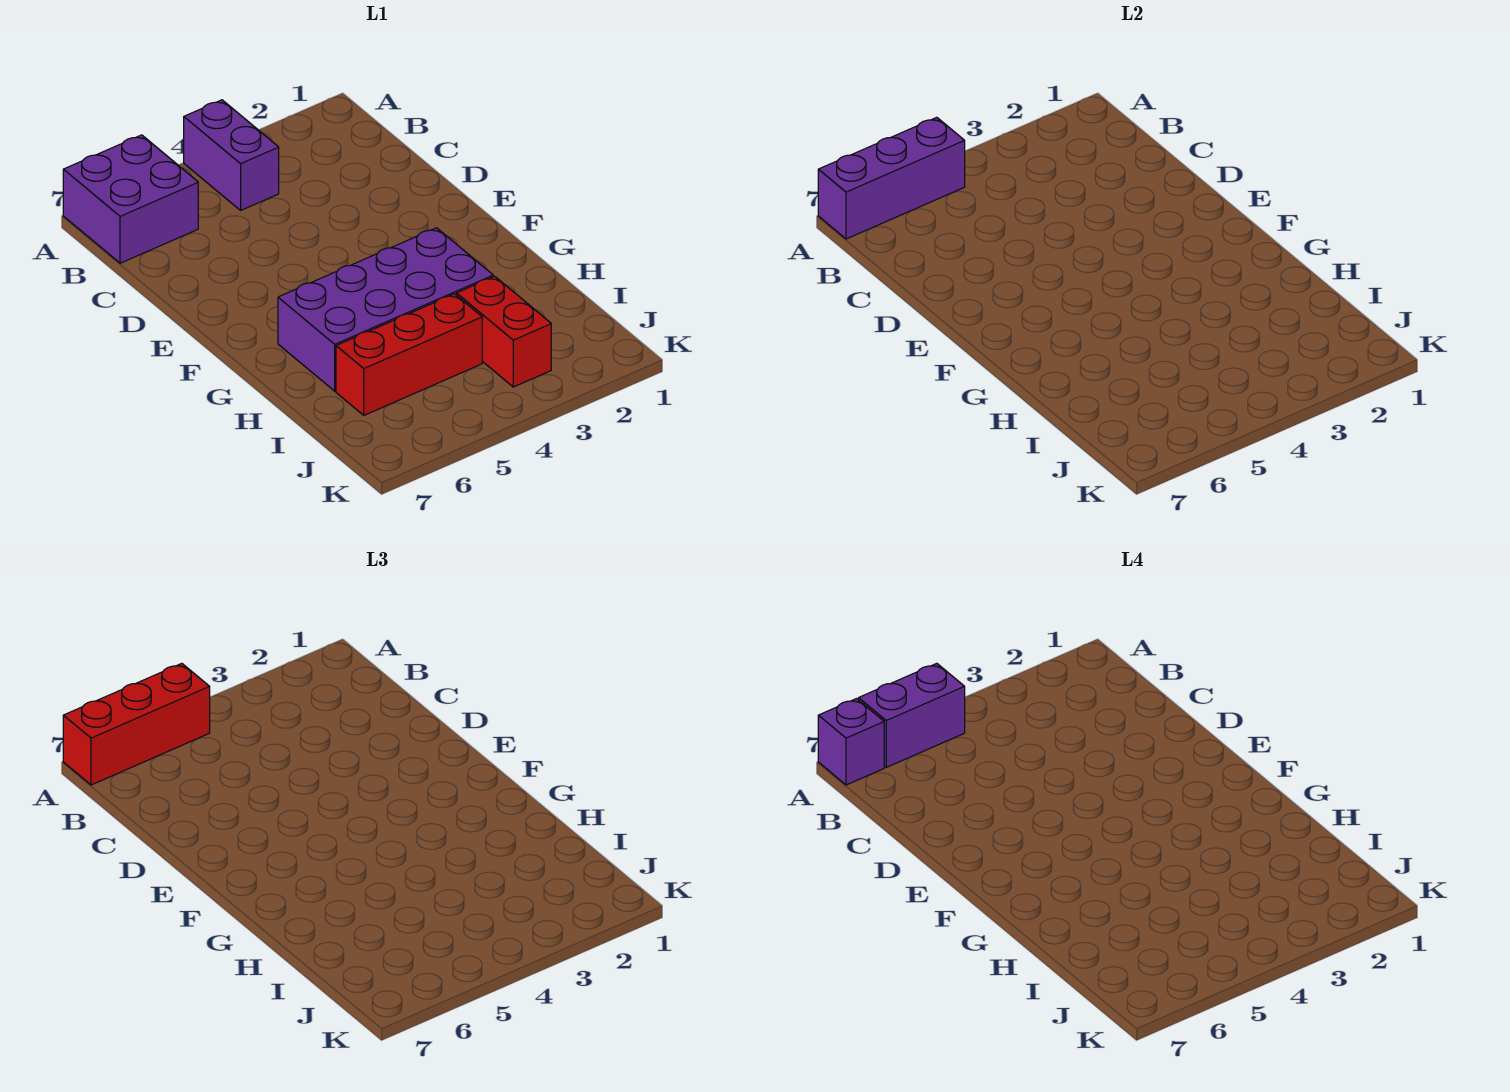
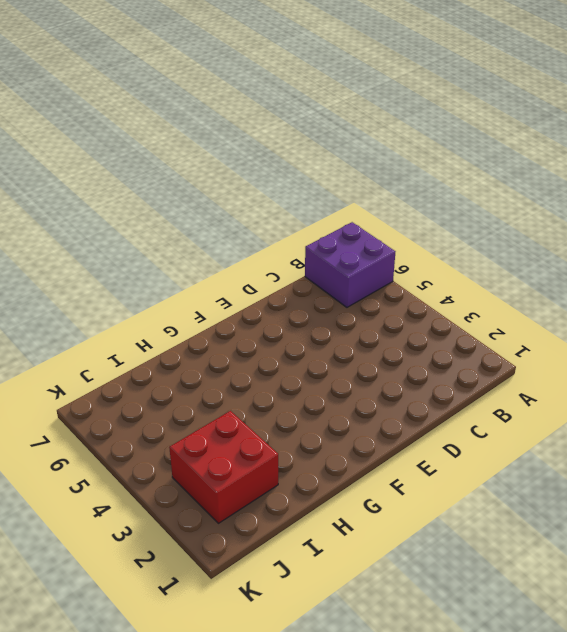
red brick I2:J3 level 1 -> red brick I3:J3 level 1
none -> purple brick A4:B4 level 1
none -> purple brick G3:H6 level 1

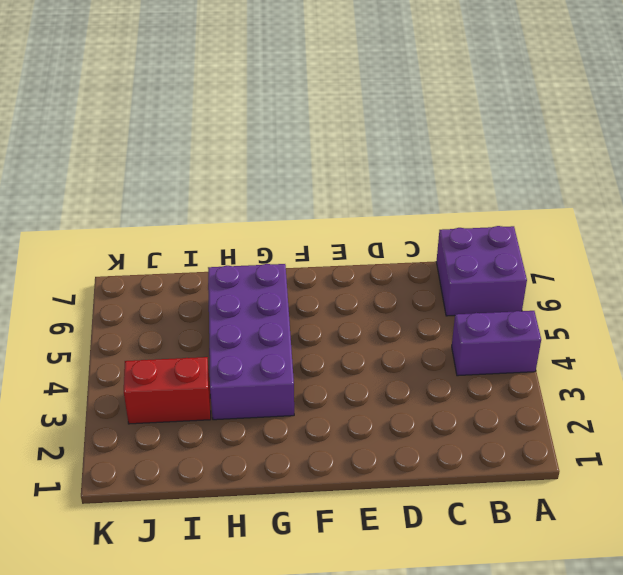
none -> red brick I4:I6 level 1
none -> purple brick A5:A7 level 2

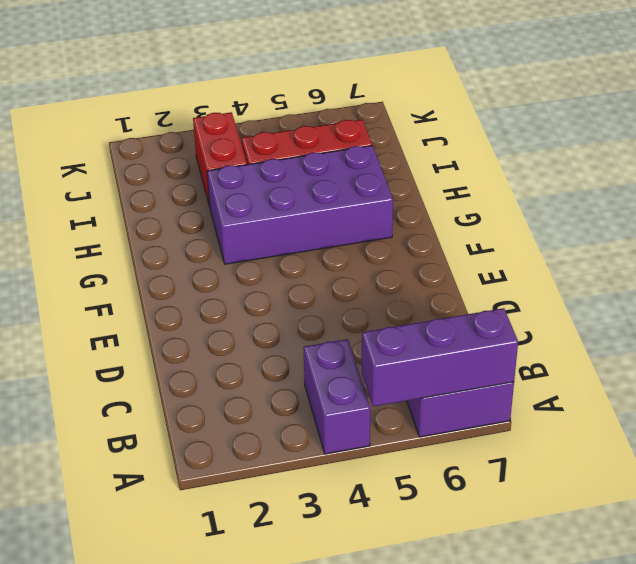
none -> red brick A5:A7 level 3
none -> purple brick A5:A6 level 4

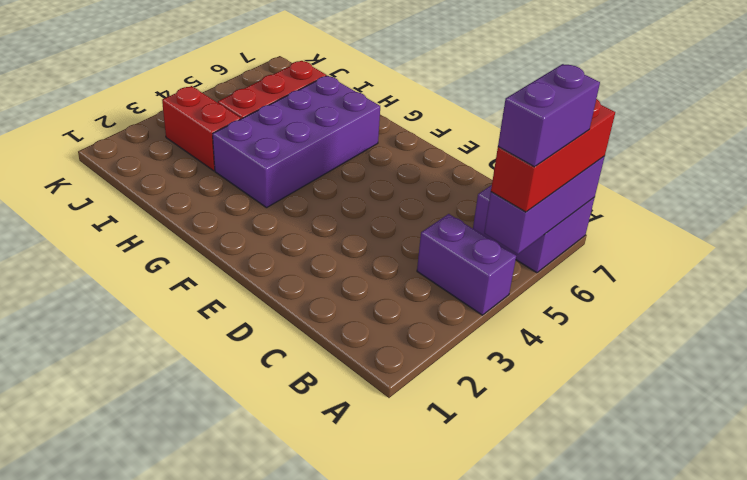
none -> purple brick A7 level 4

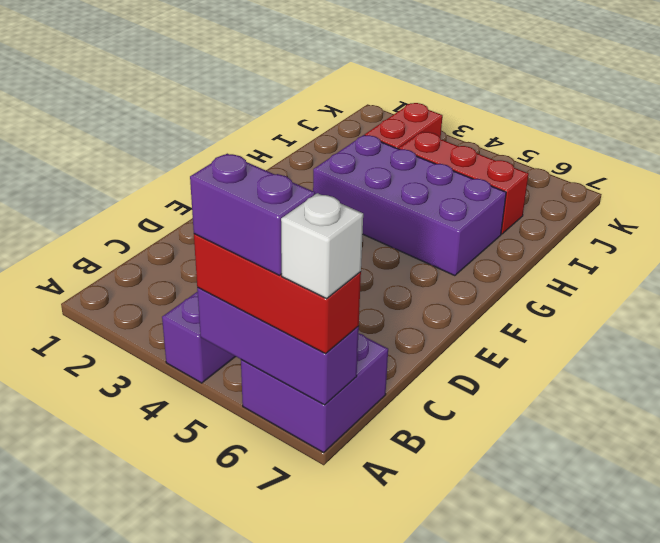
white brick A7 level 4 -> purple brick A7 level 4

